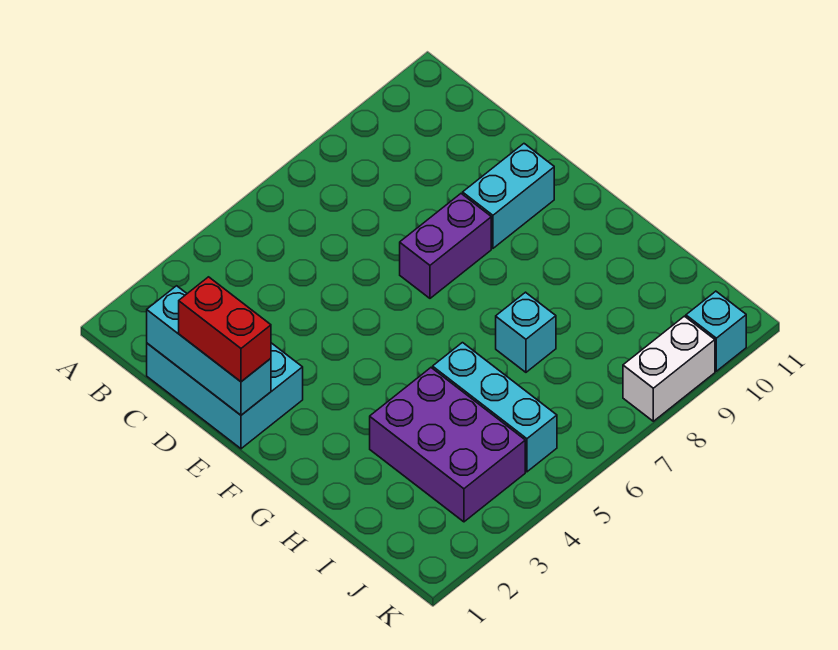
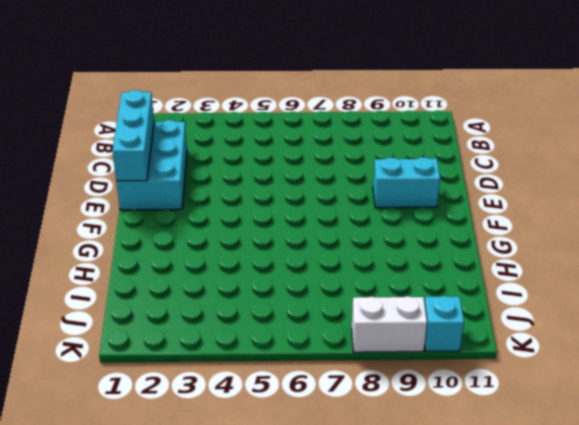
none -> purple brick E7:E8 level 1
none -> purple brick H3:J4 level 1

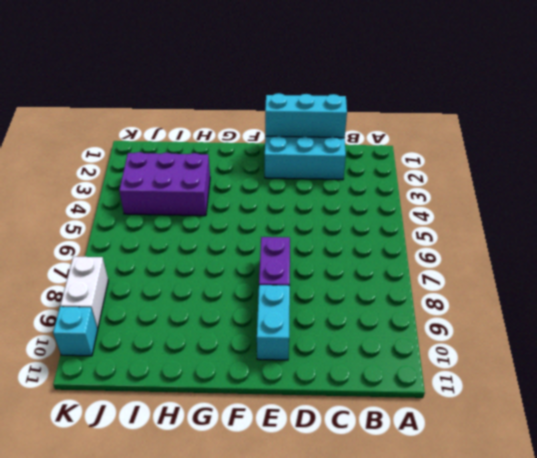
none -> cyan brick H5:J5 level 1
none -> cyan brick H7 level 1

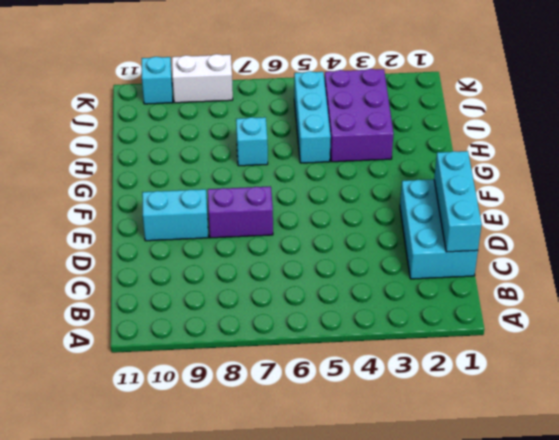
none -> red brick D1:E1 level 3

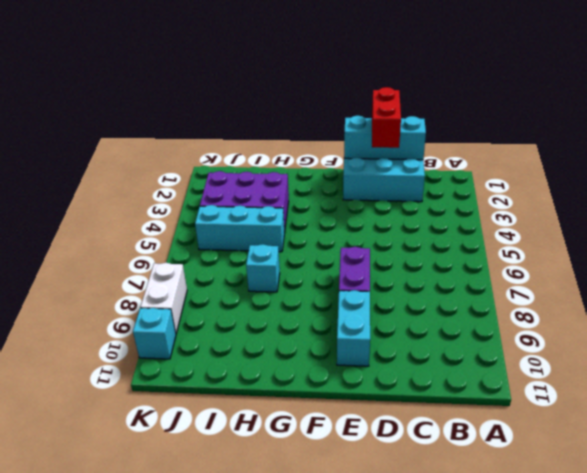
red brick D1:D2 level 3 -> red brick D1:E1 level 3

